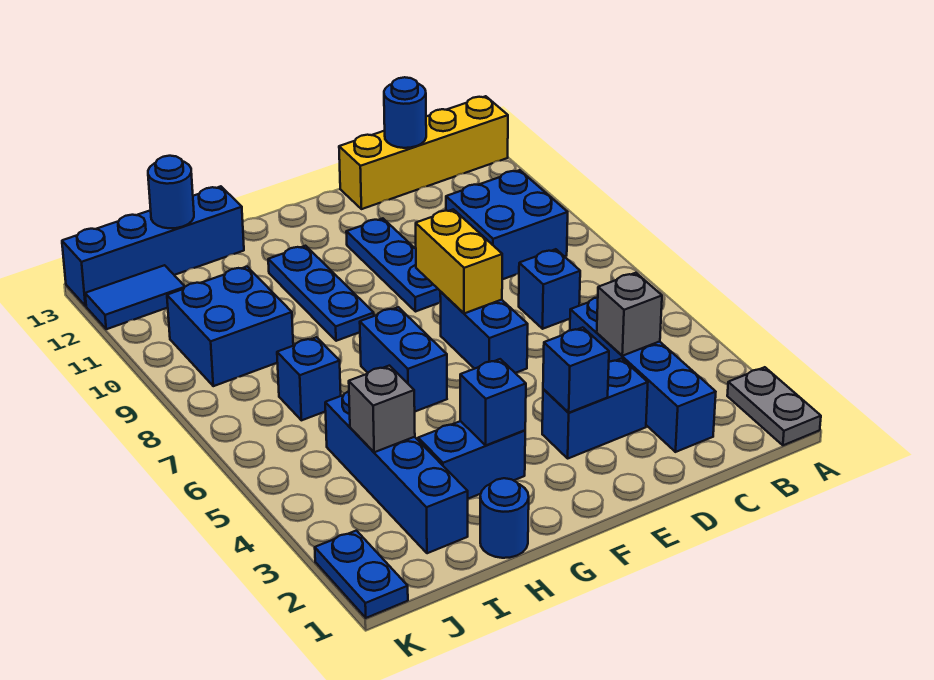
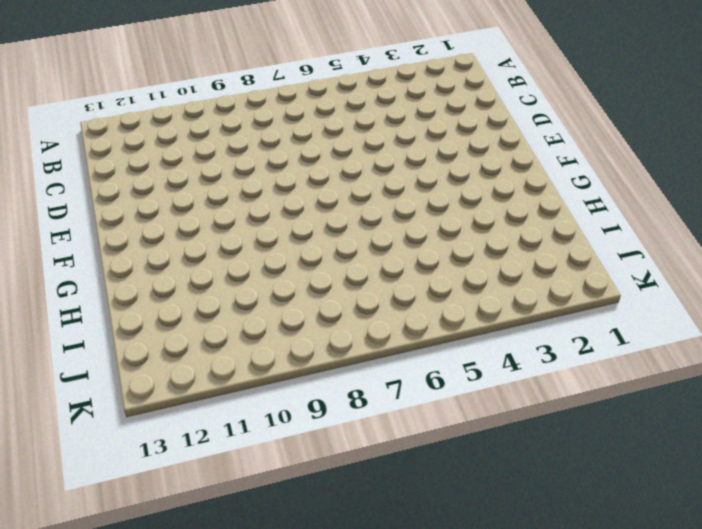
none -> grey plate A1:A2 level 1
none -> yellow brick A13:D13 level 1
none -> blue brick B9:C10 level 1

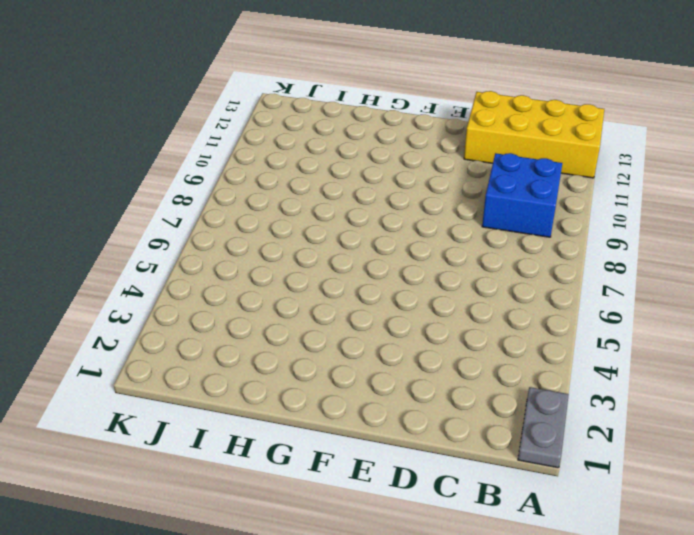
yellow brick A12:D13 level 1 -> yellow brick A13:D13 level 1
none -> blue brick C2:C5 level 1
none -> blue brick C7 level 1
none -> blue brick D3:E3 level 1

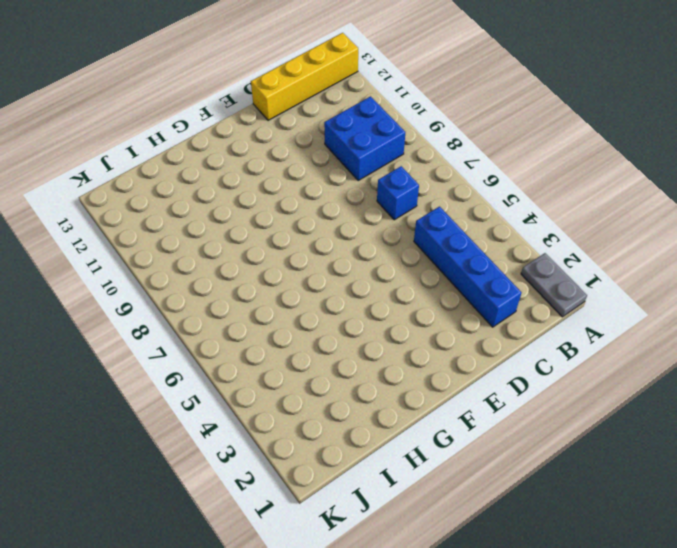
none -> blue brick D3:E3 level 1
none -> blue brick E6:E7 level 1
none -> blue plate E9:E11 level 1

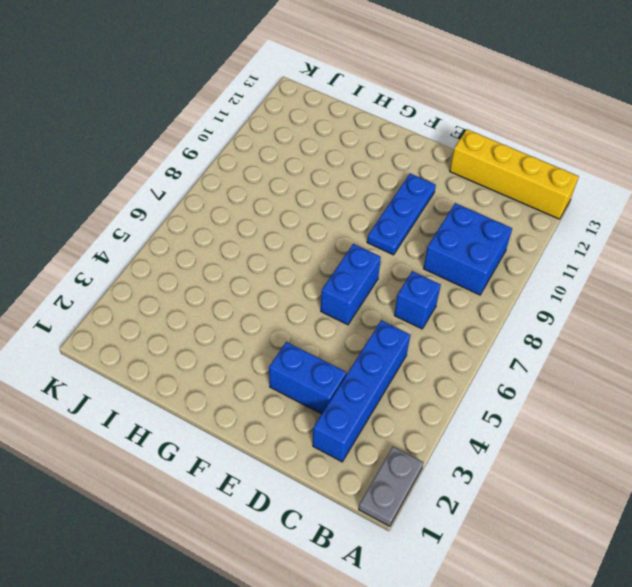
none -> blue brick G3:H3 level 1
none -> blue brick G6:G7 level 1
none -> blue plate G9:G11 level 1

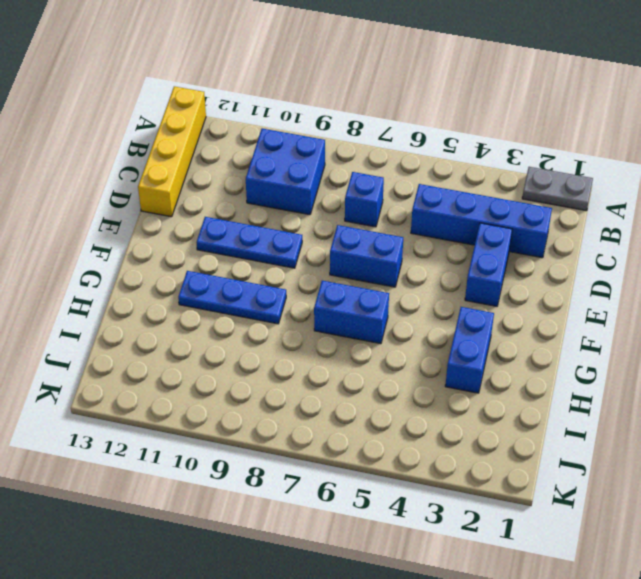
none -> blue round brick H1 level 1
none -> blue brick H13:K13 level 1
none -> blue brick I2:I5 level 1

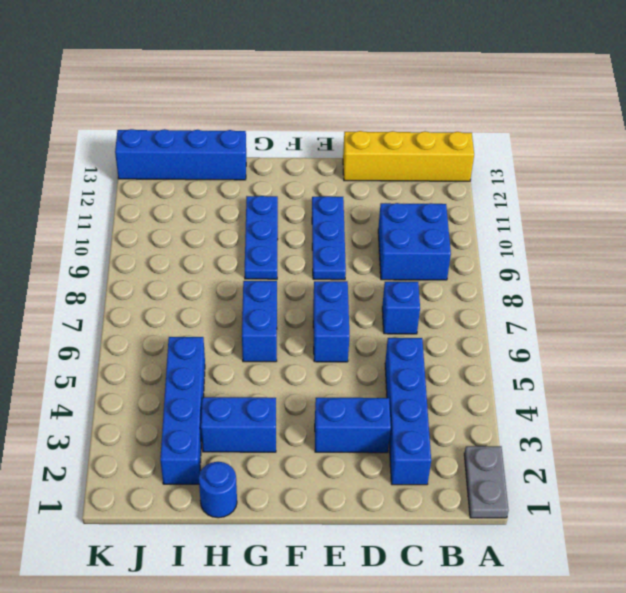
none -> blue brick I7 level 1
none -> blue brick I9:J10 level 1
none -> blue tile J12:K12 level 1

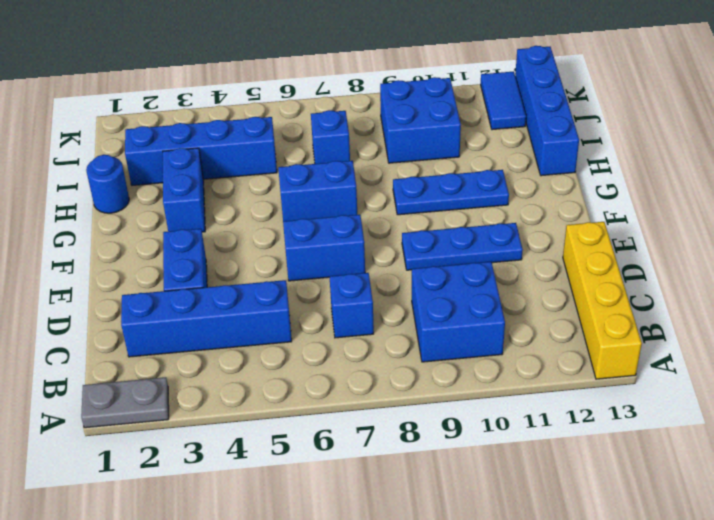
none -> blue plate K1:K2 level 1
none -> grey brick C4 level 2
none -> blue round brick C13 level 2

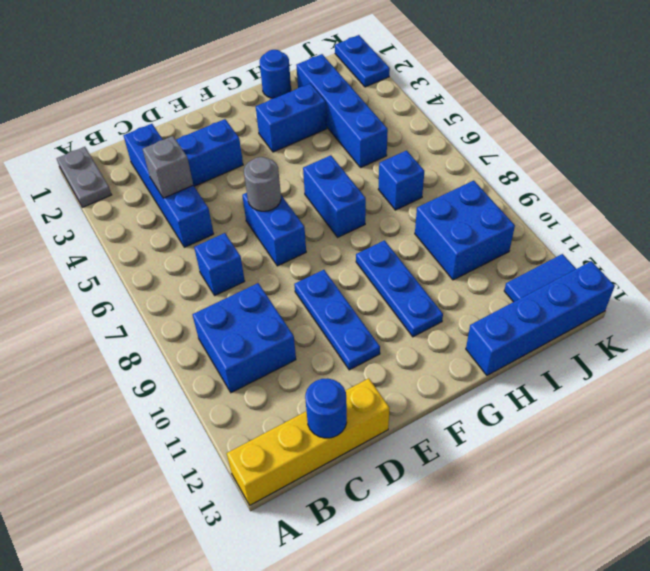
grey round brick E6 level 2 -> none
none -> blue brick E3 level 2
none -> yellow brick E7:E8 level 2
none -> blue brick G3 level 2

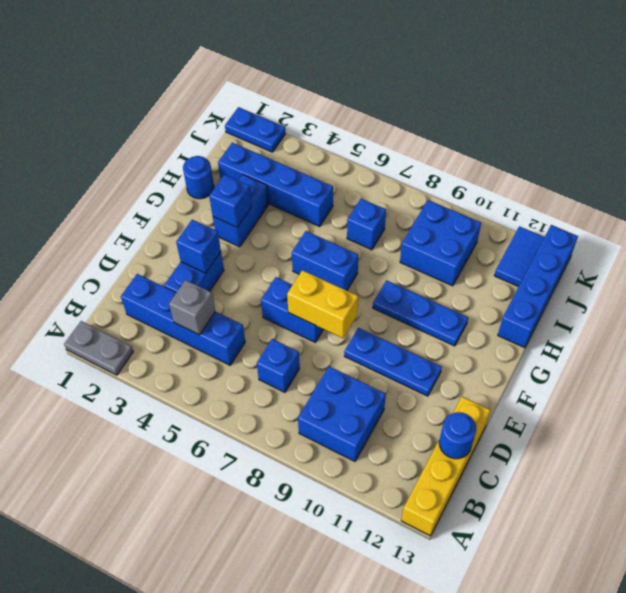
none -> grey brick I4 level 2
none -> blue round brick I13 level 2

